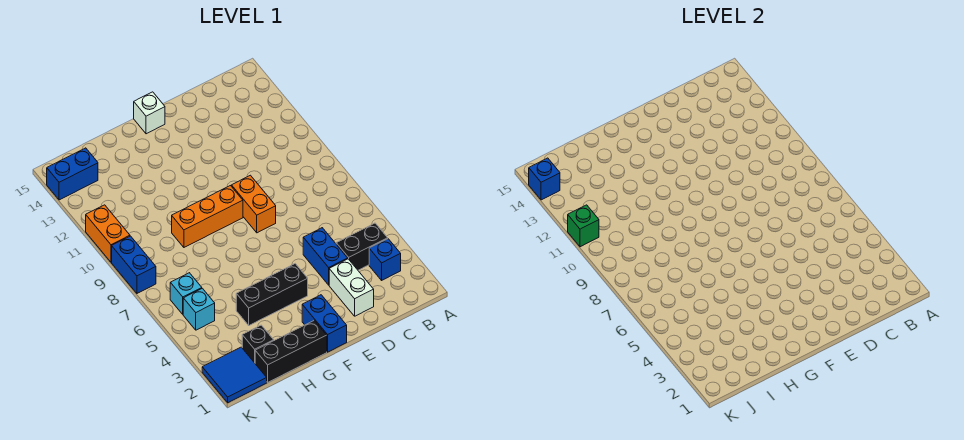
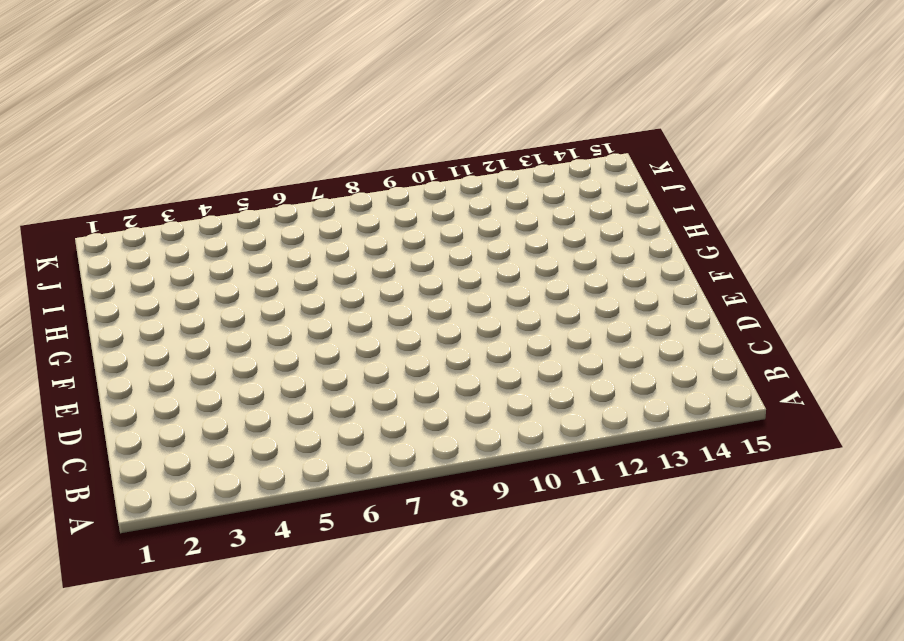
none -> blue brick B3 level 1
none -> black brick B4:C4 level 1
none -> white brick D2:D3 level 1

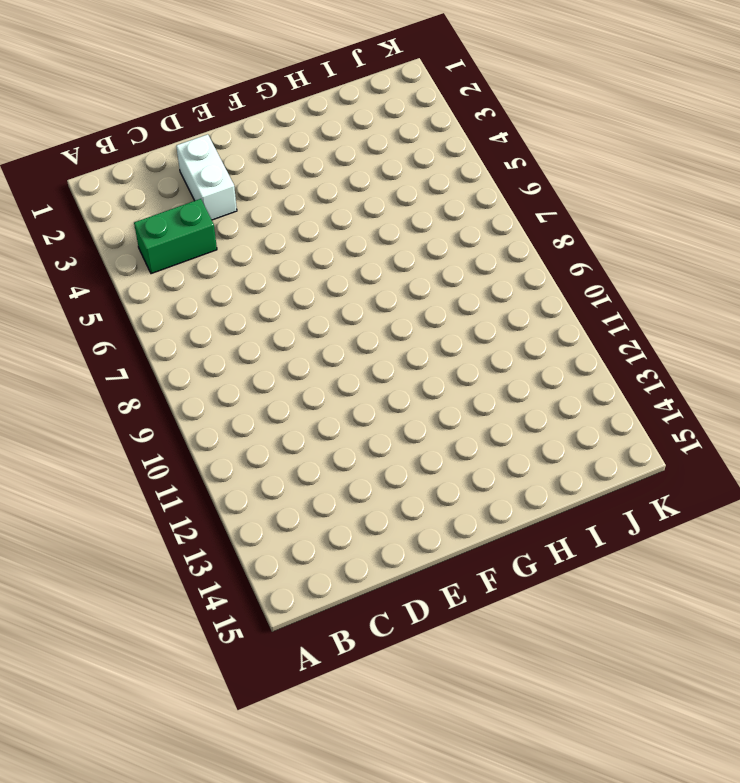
green brick B4:C4 level 1 -> black brick B4:C4 level 1
none -> blue brick B3 level 1
none -> blue brick D4:D5 level 1
none -> orange brick E8:E9 level 1

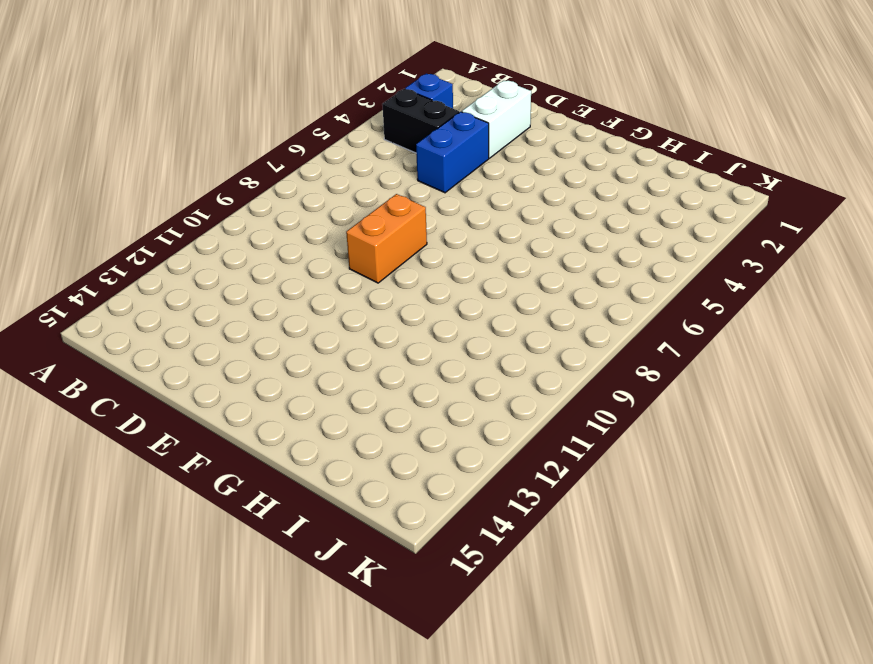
none -> blue brick F1:F2 level 1
none -> black brick F4:H4 level 1
none -> orange brick F9:H9 level 1

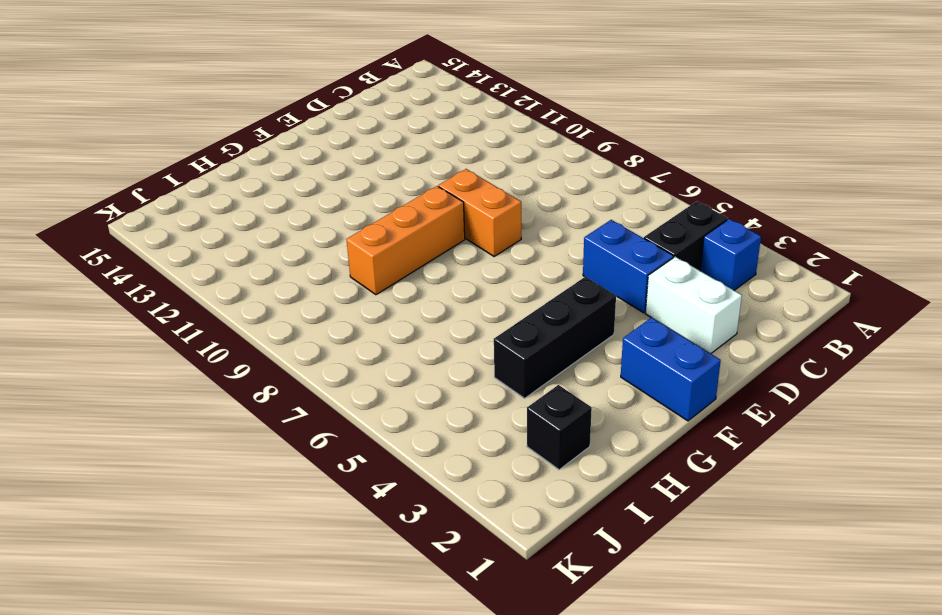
none -> white brick F15 level 1
none -> black brick G1:I1 level 1
none -> blue tile J1:K2 level 1

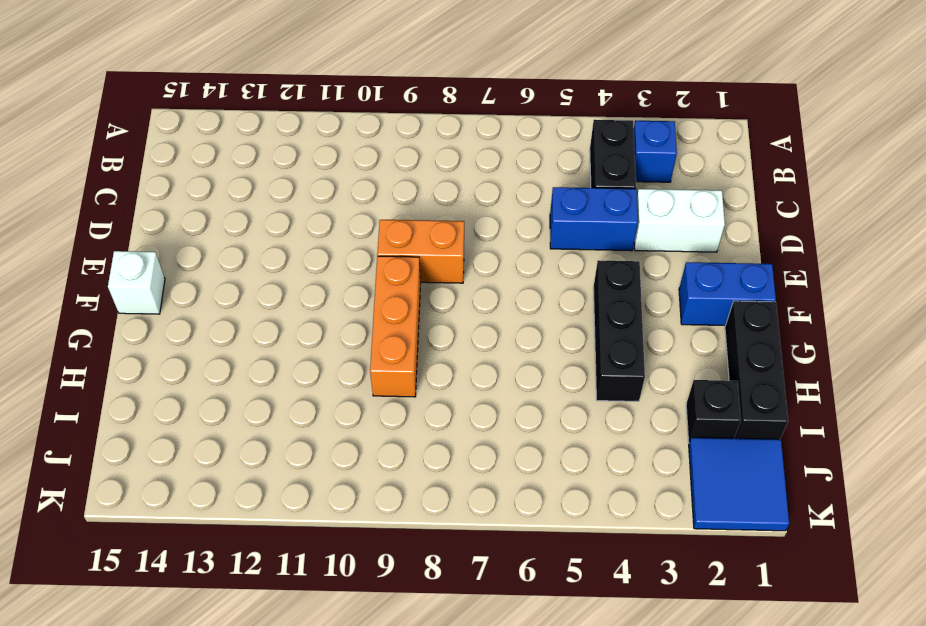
none -> cyan brick J5 level 1
none -> cyan brick J6 level 1
none -> blue brick J14:K14 level 1

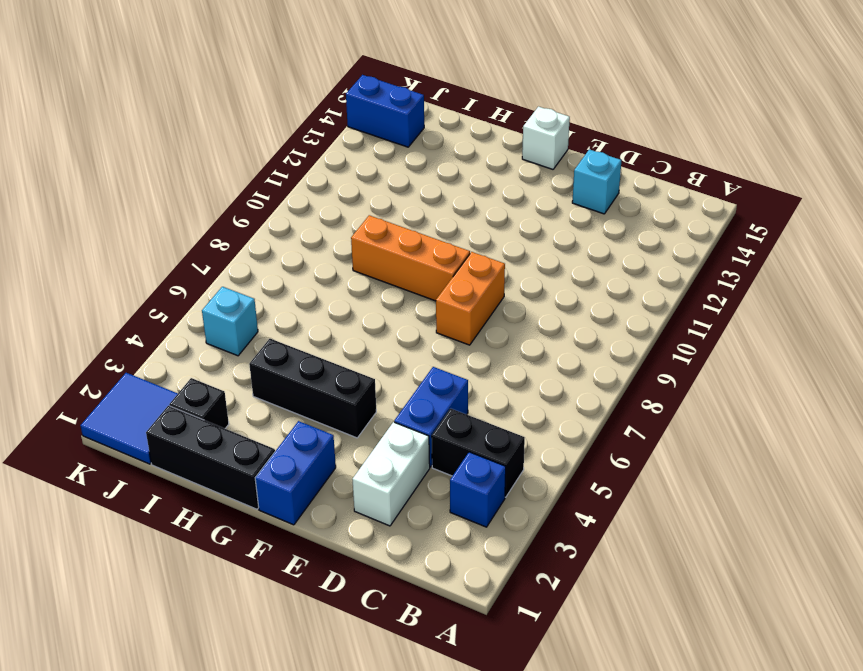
cyan brick D14 level 1 -> cyan brick J6 level 1
none -> blue brick K8:K9 level 1
none -> orange brick K10:K11 level 1
none -> green brick K11 level 2

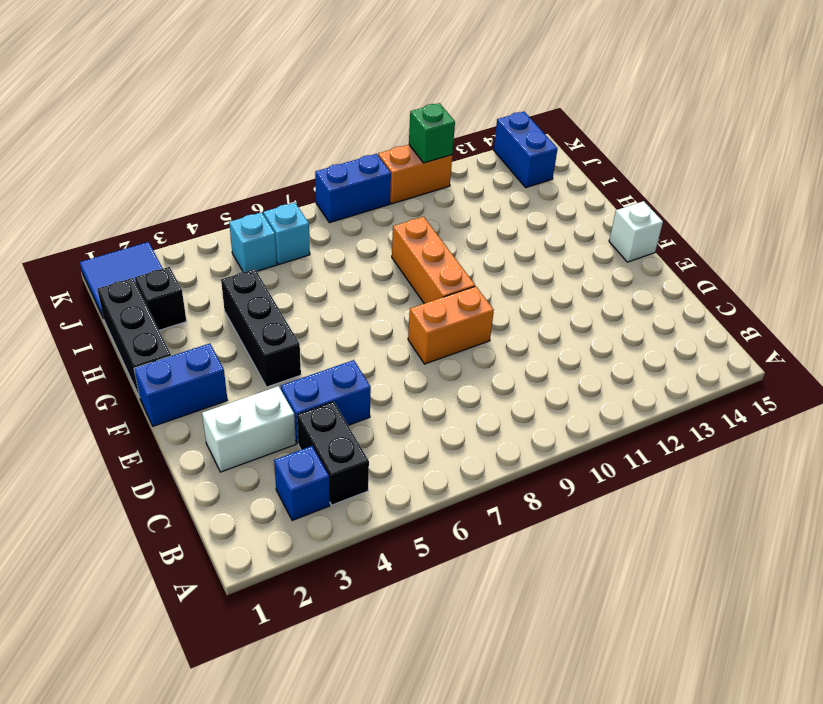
none -> blue brick K14 level 2

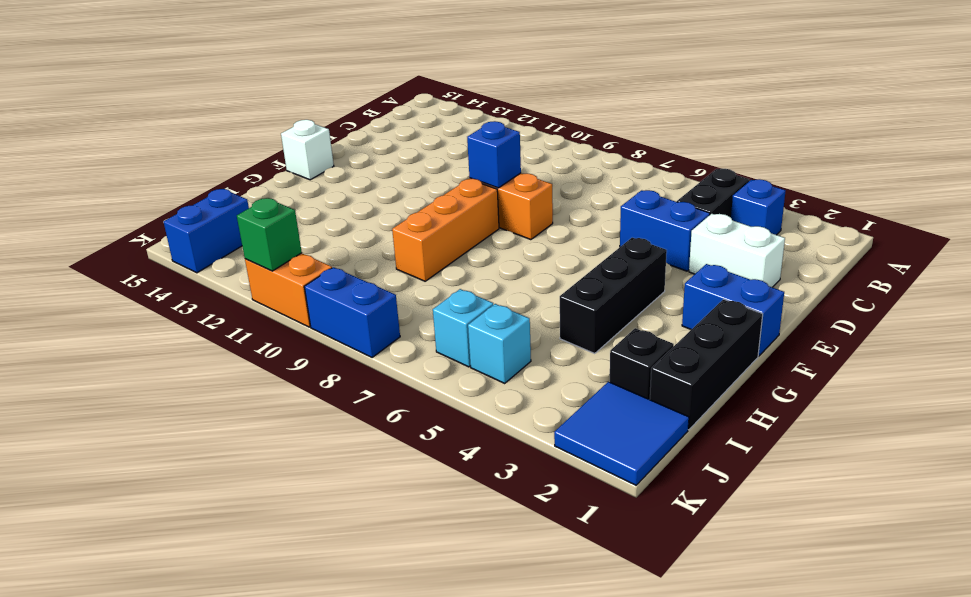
blue brick E9 level 2 -> blue brick K14 level 2

